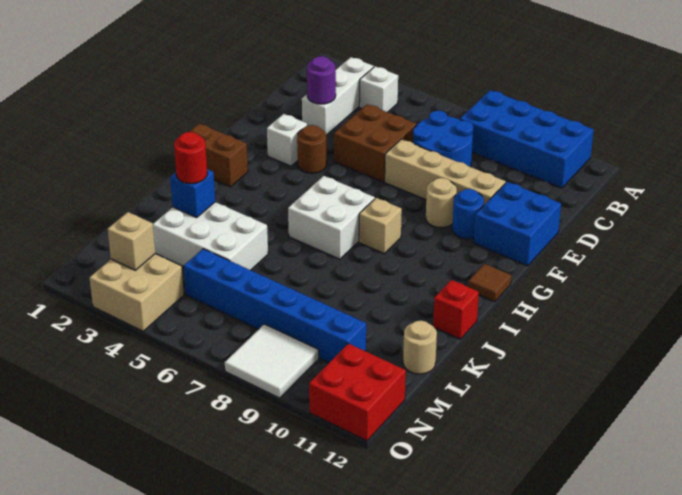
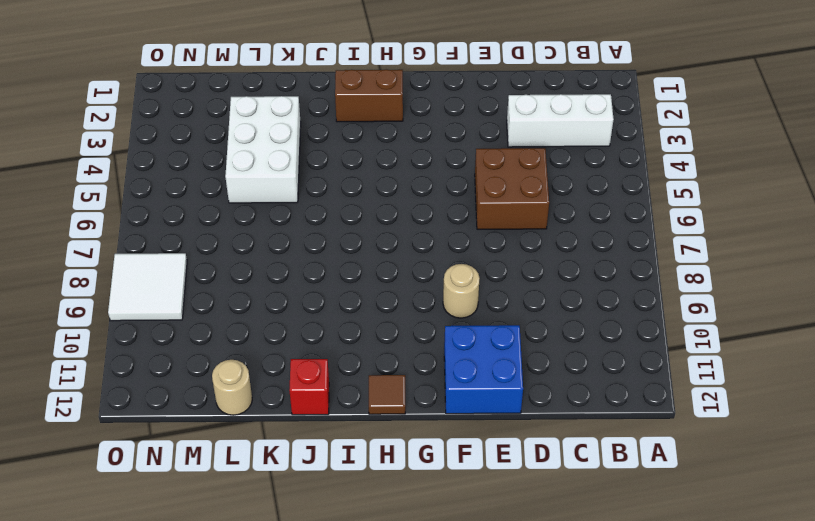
brown brick H2:I2 level 1 -> brown brick H1:H2 level 1
none -> blue brick A8:B11 level 1
none -> white brick B4 level 1
none -> blue round brick C7:D8 level 1

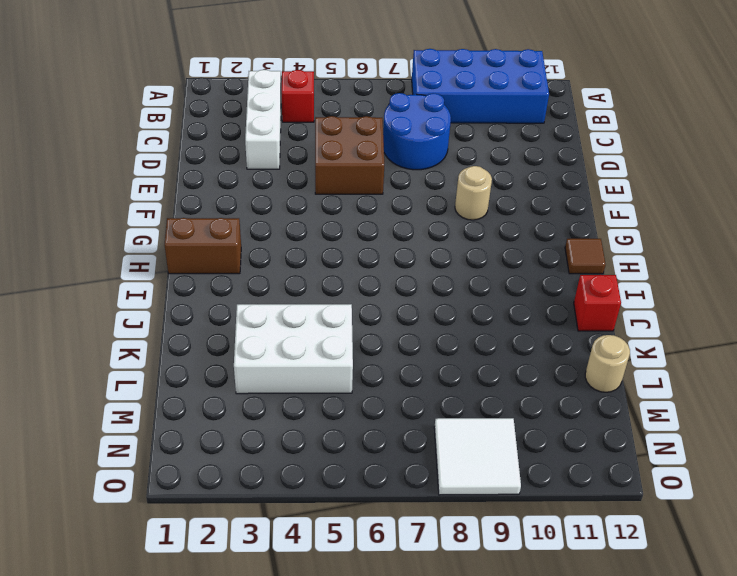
red brick B4 level 1 -> white brick B4 level 1
none -> tan brick E7:E10 level 1
none -> blue brick E11:F12 level 1
none -> white brick F3 level 1

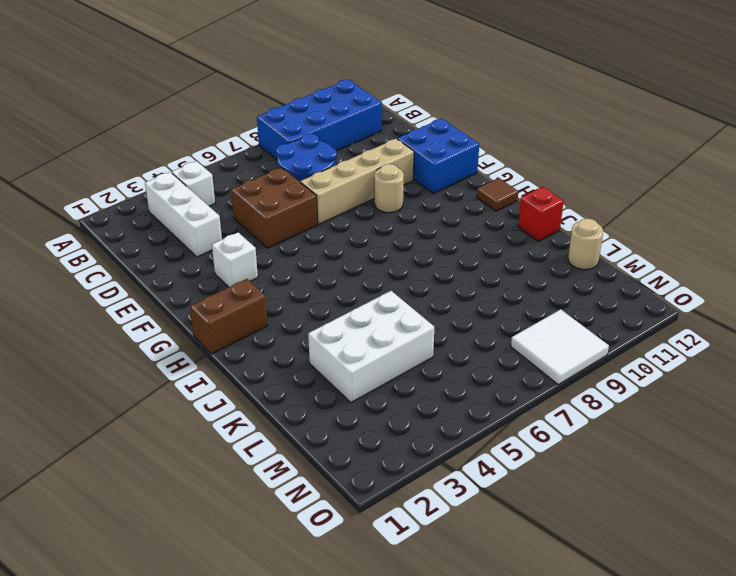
none -> brown round brick F4 level 1
none -> blue round brick F10 level 1
none -> white brick H6:I7 level 1

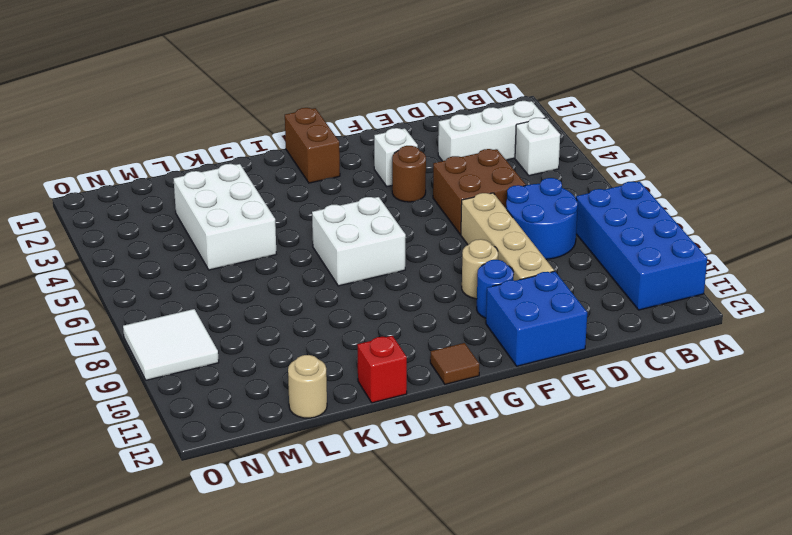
none -> tan brick H8 level 1
none -> blue brick M5:M10 level 1
none -> tan brick N3:O4 level 1

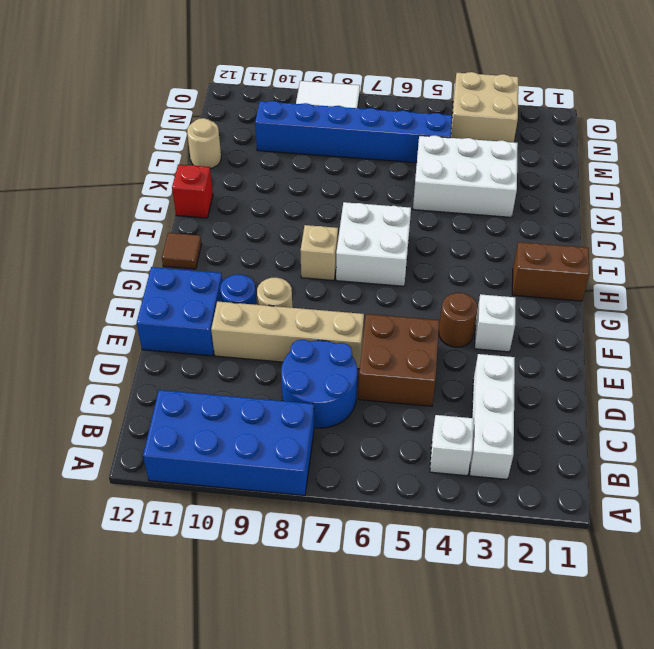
none -> red brick N11:O12 level 1
none -> purple round brick D3 level 2
none -> blue brick K3 level 2

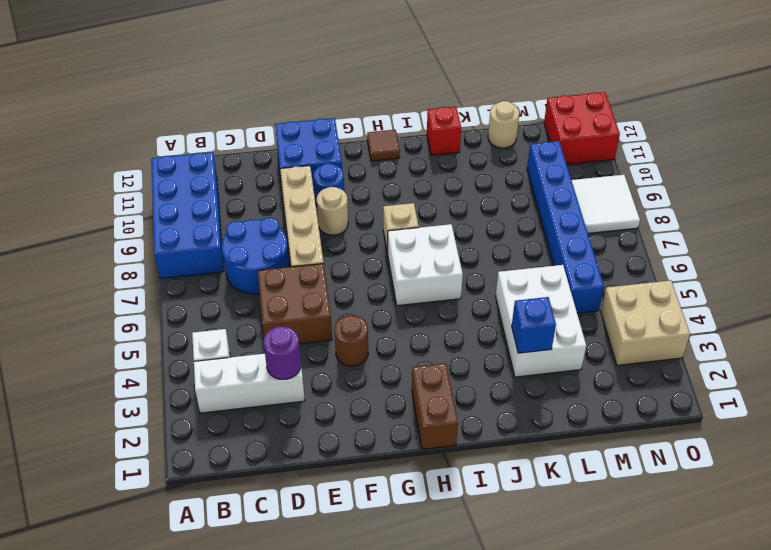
none -> white brick F3 level 1
none -> tan brick N3 level 2
none -> red round brick K3 level 3

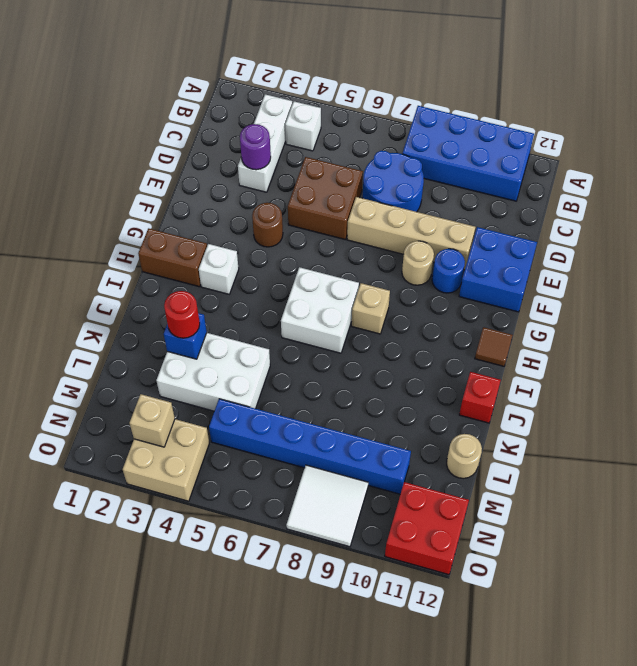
white brick H3 level 1 -> white brick F3 level 1

